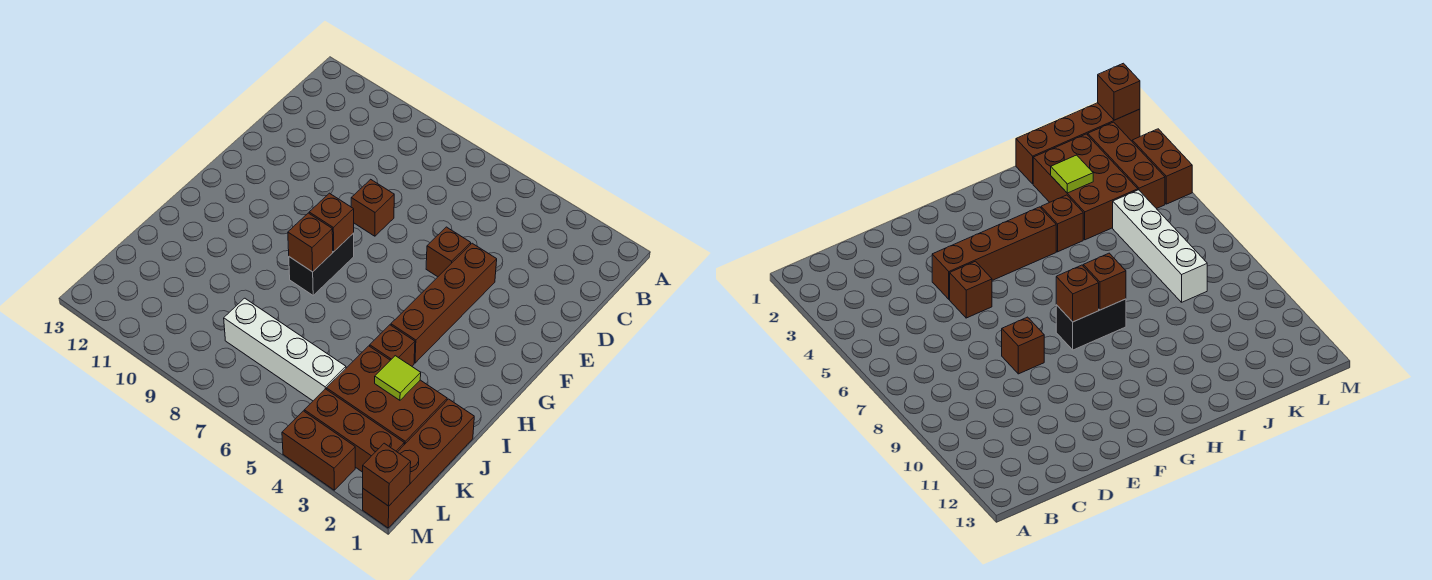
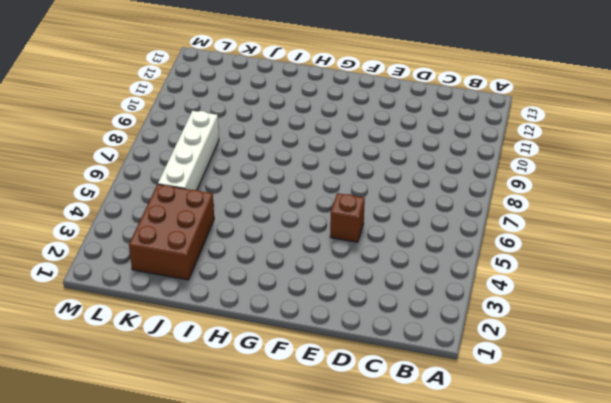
none -> brown brick E4:H4 level 1
none -> brown brick E8 level 1
none -> black brick G8:H8 level 1

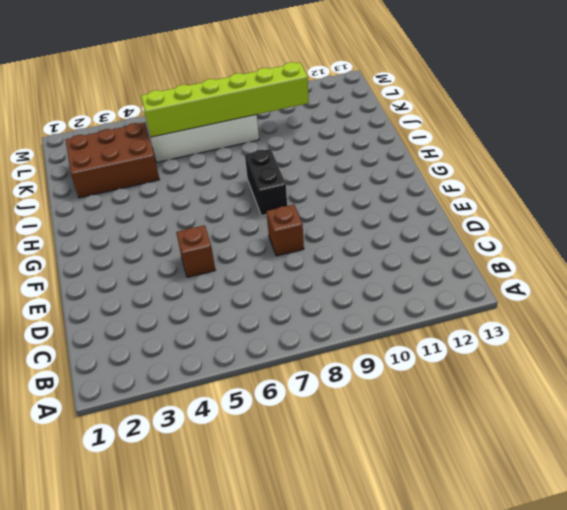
lime brick K5:K10 level 2 -> none
none -> brown brick E4:H4 level 1
none -> brown brick I4 level 1
none -> brown brick J1:M1 level 1

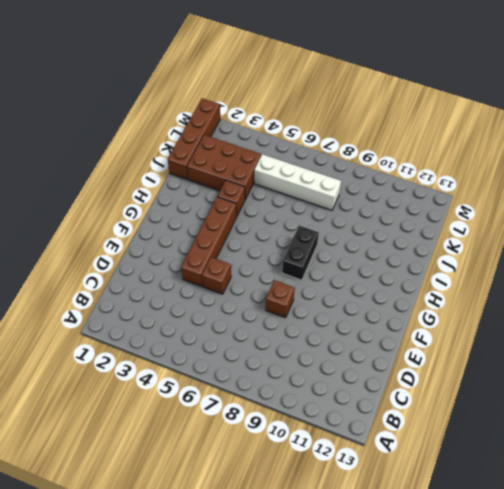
none -> brown brick L2:L4 level 1
none -> brown brick M3:M4 level 1
none -> brown brick G8 level 2

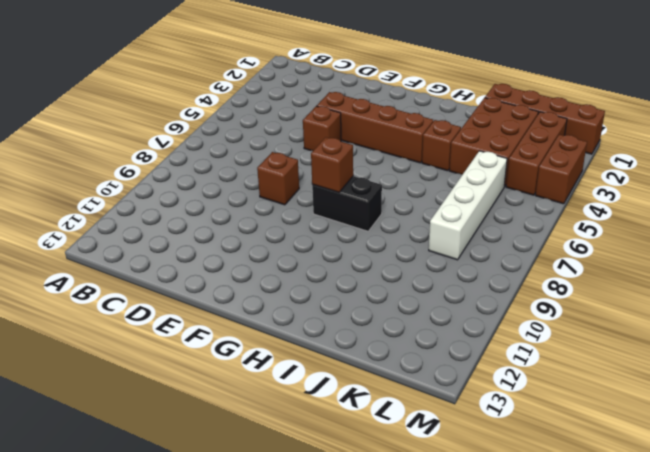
none -> brown brick H8 level 2
none -> lime tile J3 level 2
none -> brown brick M1 level 2

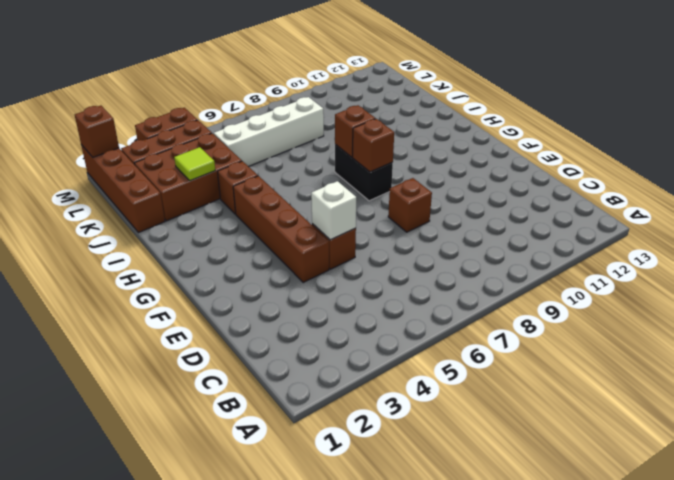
white brick E5 level 2 -> none

